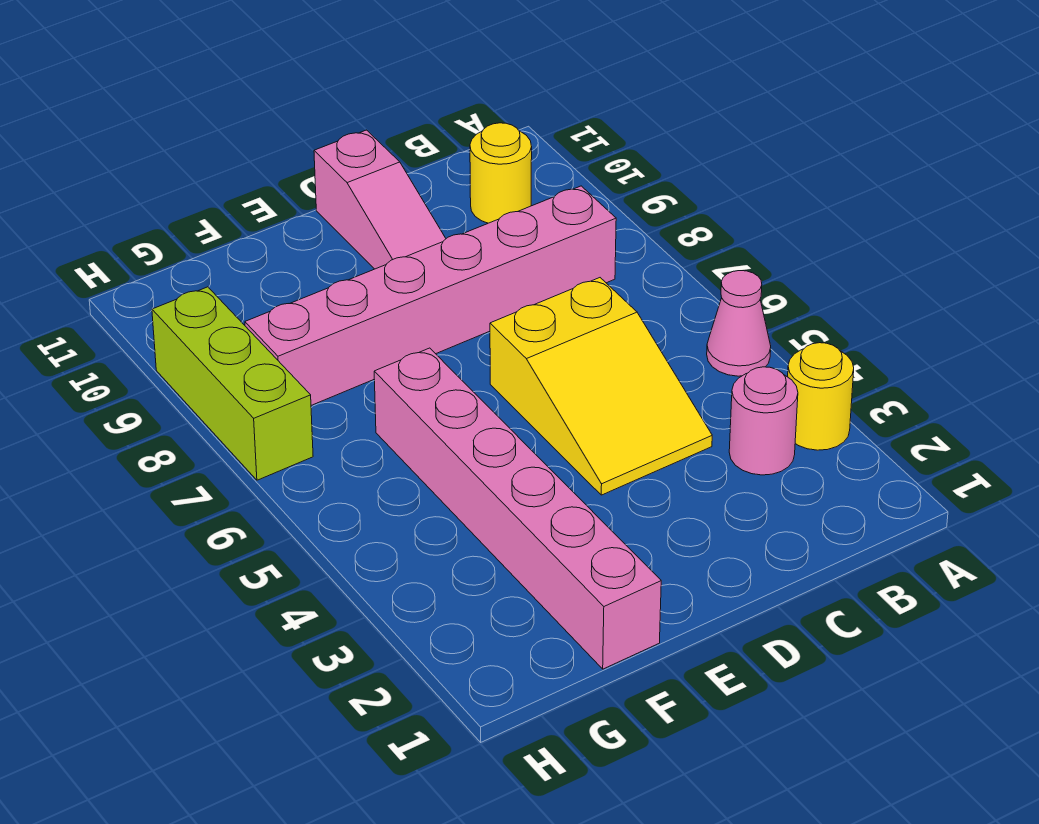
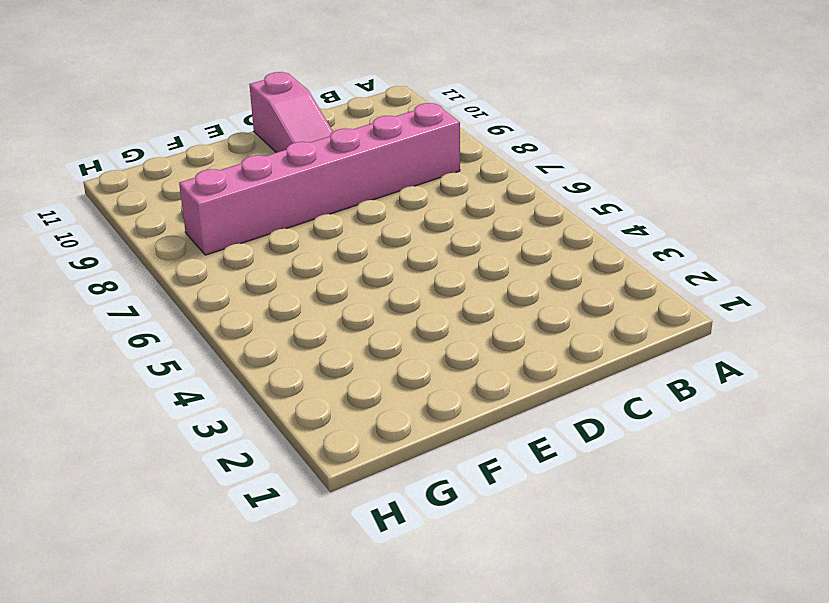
none -> yellow round brick A3 level 1
none -> pink cone A5 level 1

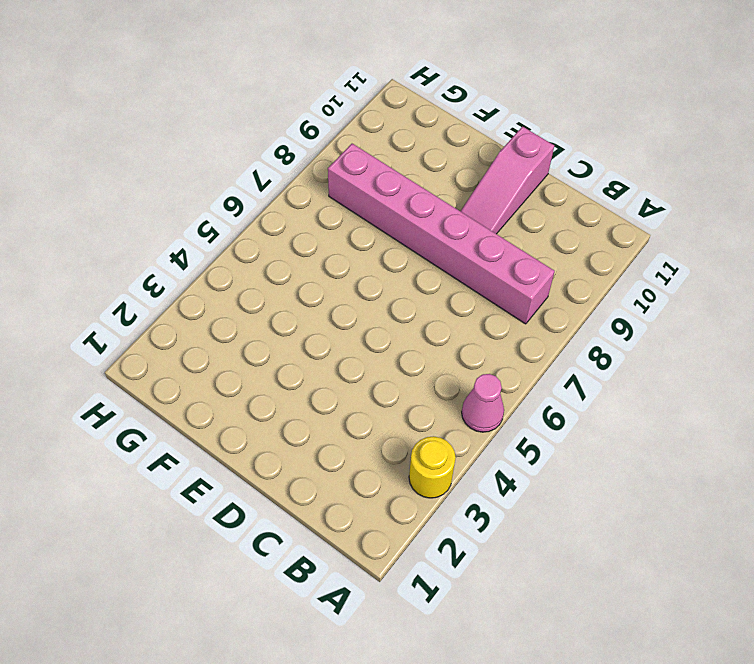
none -> pink round brick B3 level 1
none -> yellow round brick B10 level 1

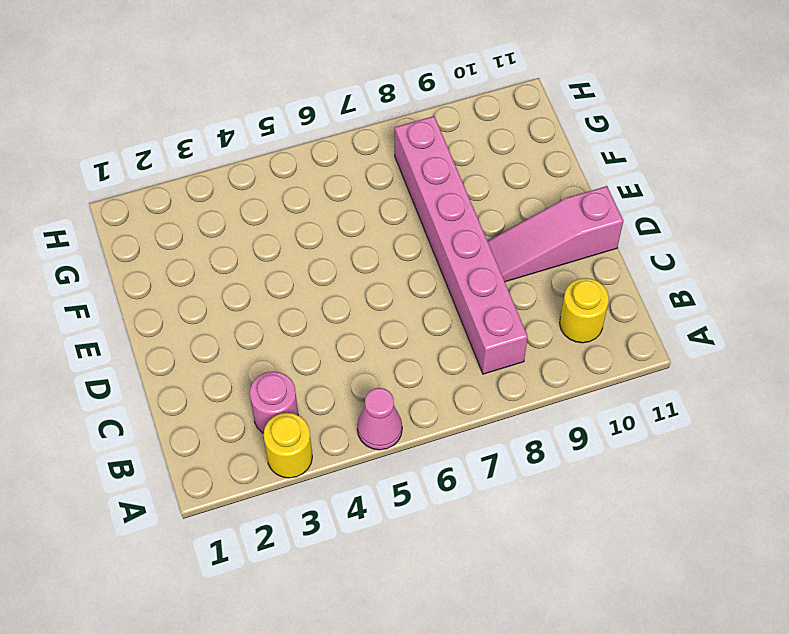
none -> yellow slope C4:D6 level 1 top 6
none -> pink brick F1:F6 level 1

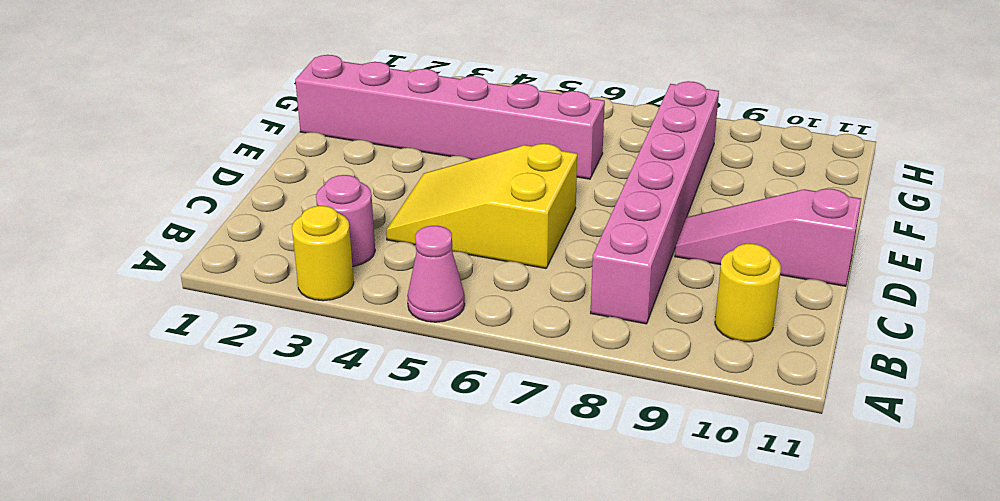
none -> lime brick H7:H9 level 1

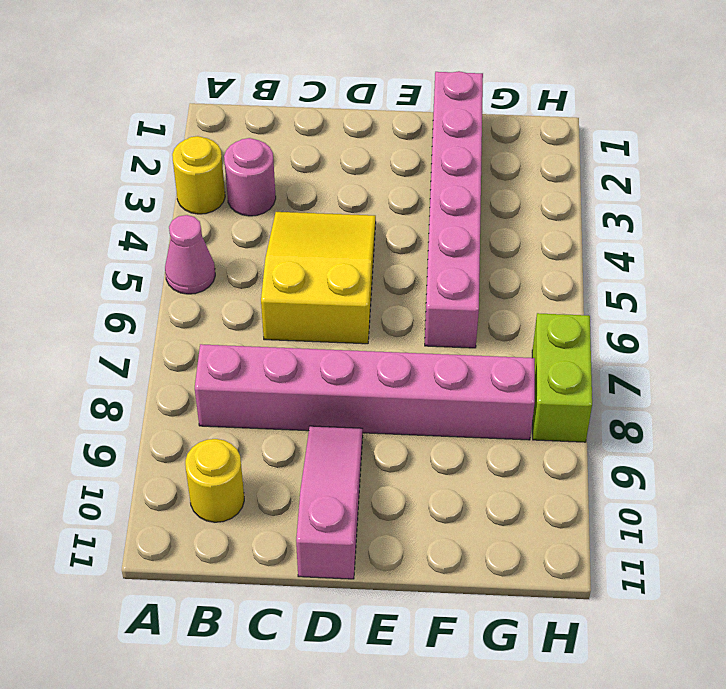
lime brick H7:H8 level 1 -> lime brick H7:H9 level 1

